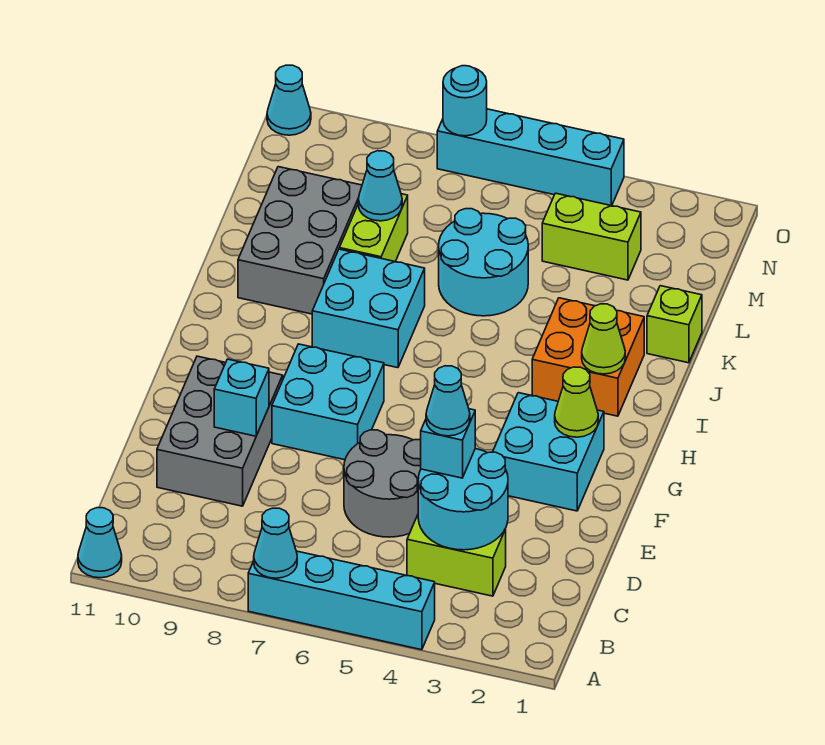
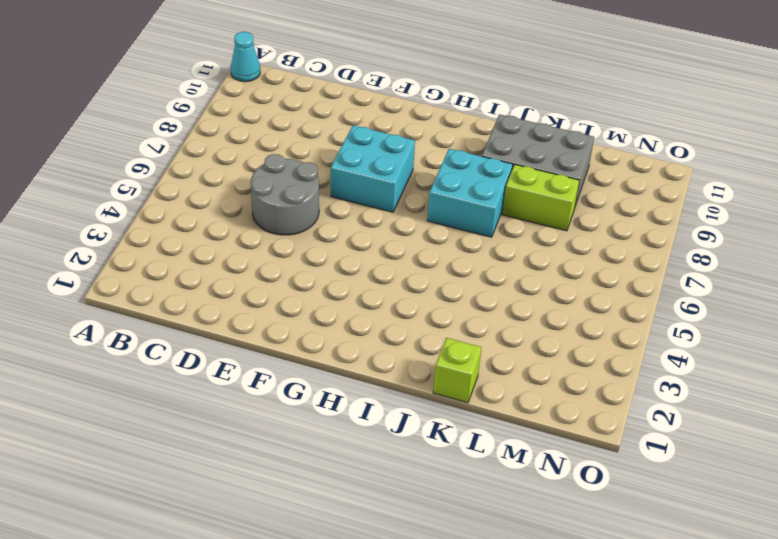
none -> cyan brick A4:A7 level 1
none -> lime brick C3:C4 level 1
none -> grey brick D9:F10 level 1

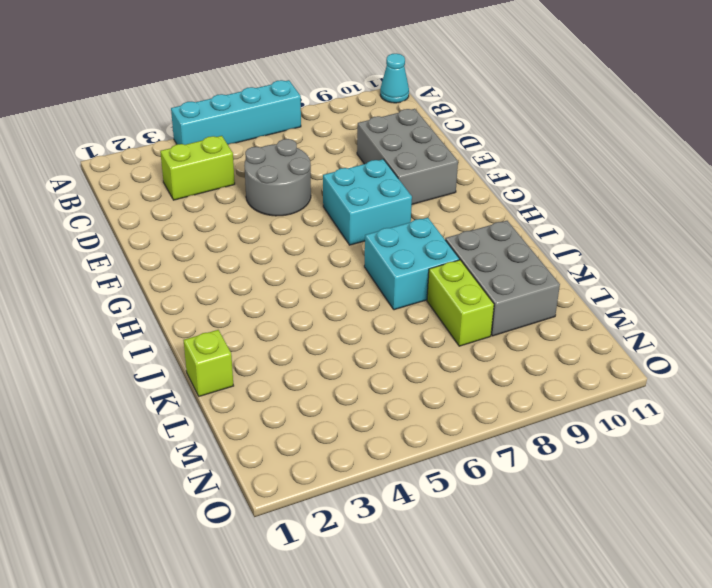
none -> cyan brick F2:G3 level 1
none -> orange brick I2:J3 level 1
none -> cyan round brick K5:L6 level 1

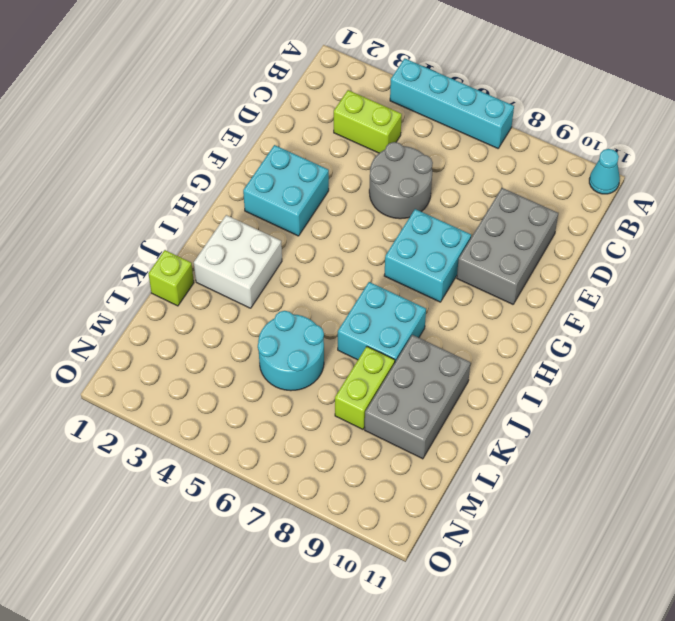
white brick I2:J3 level 1 -> orange brick I2:J3 level 1
none -> lime brick M3:M4 level 1
none -> cyan brick O4:O7 level 1
none -> cyan cone O11 level 1

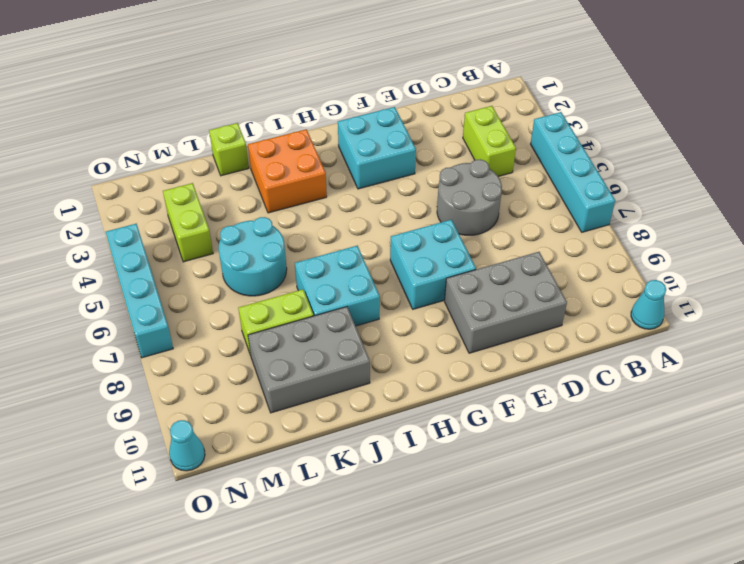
none -> cyan cone A7 level 2
none -> cyan round brick C3:D4 level 2
none -> cyan brick E9 level 2

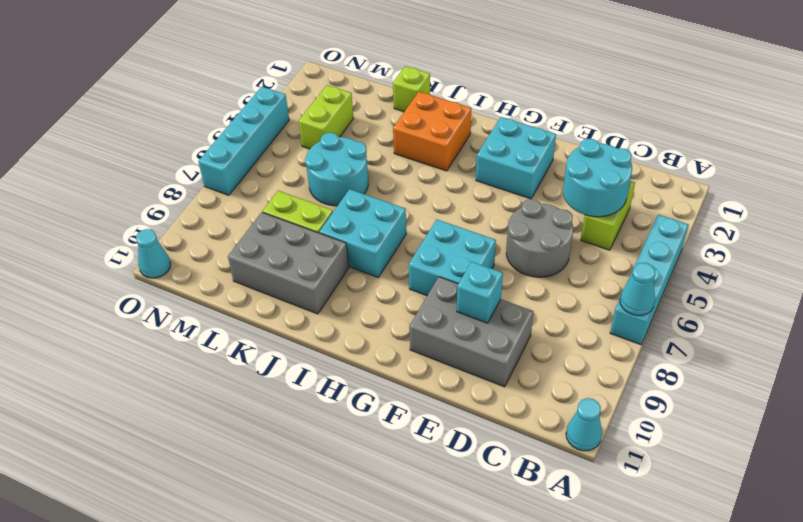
none -> lime cone G2 level 2
none -> lime cone I2 level 2
none -> cyan cone L8 level 2

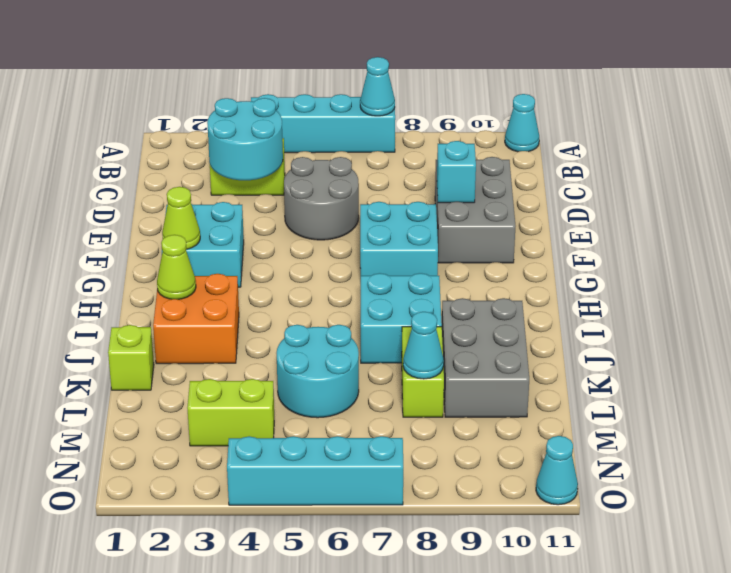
none -> cyan round brick O7 level 2
none -> cyan brick D4 level 3
none -> cyan cone D4 level 4

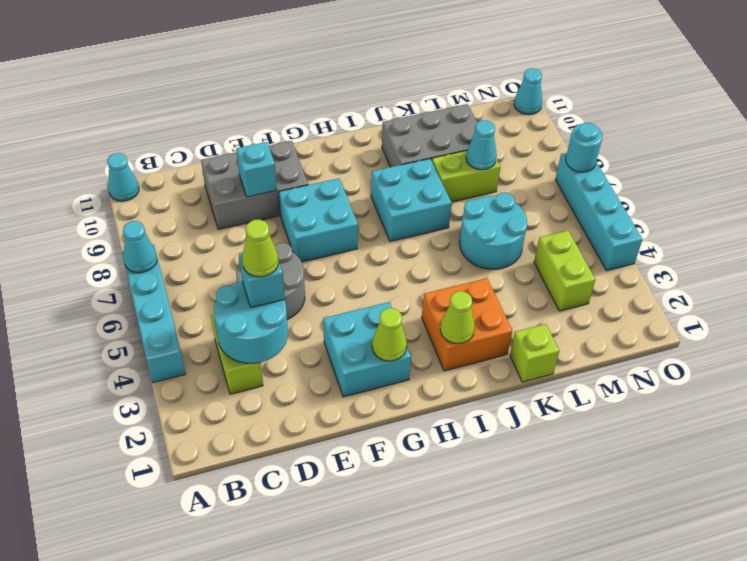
lime cone D4 level 4 -> cyan cone D4 level 4

